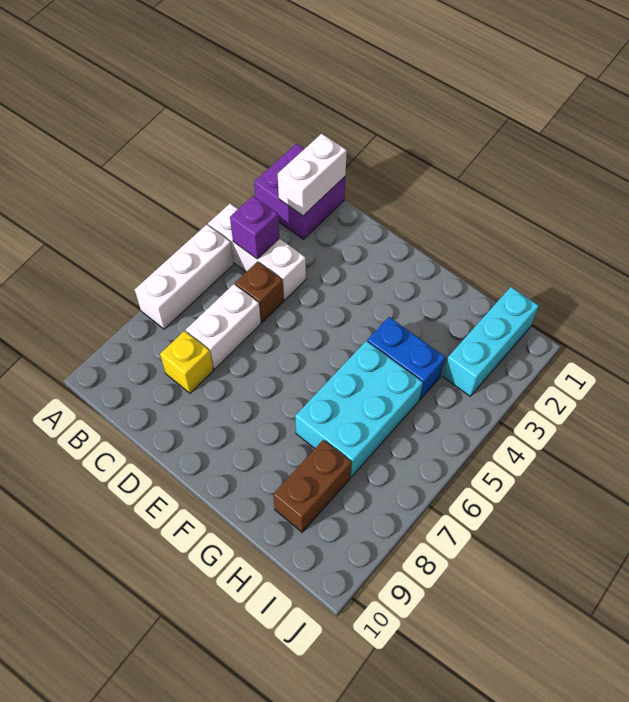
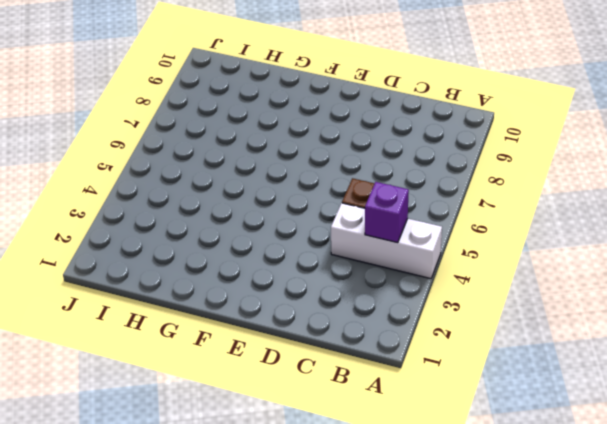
none -> purple brick A1:B2 level 1
none -> white brick A5:A7 level 1
none -> white brick C6:C7 level 1

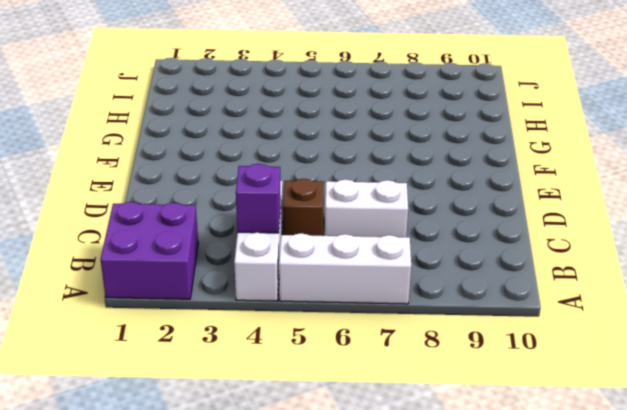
none -> yellow brick C8 level 1
none -> blue brick G4:H4 level 1
none -> cyan brick G5:H7 level 1

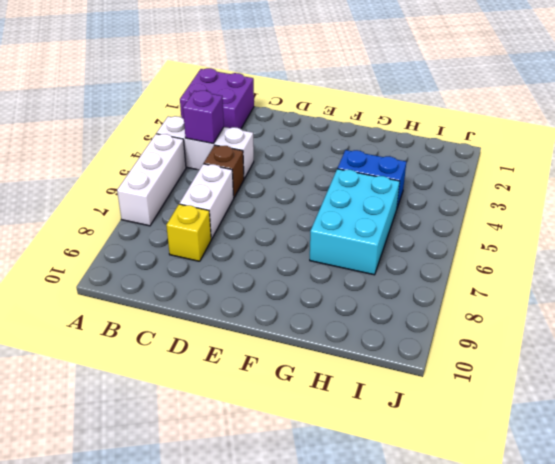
none -> brown brick H8:H9 level 1
none -> cyan brick I1:I3 level 1
none -> white brick B1:B2 level 2

